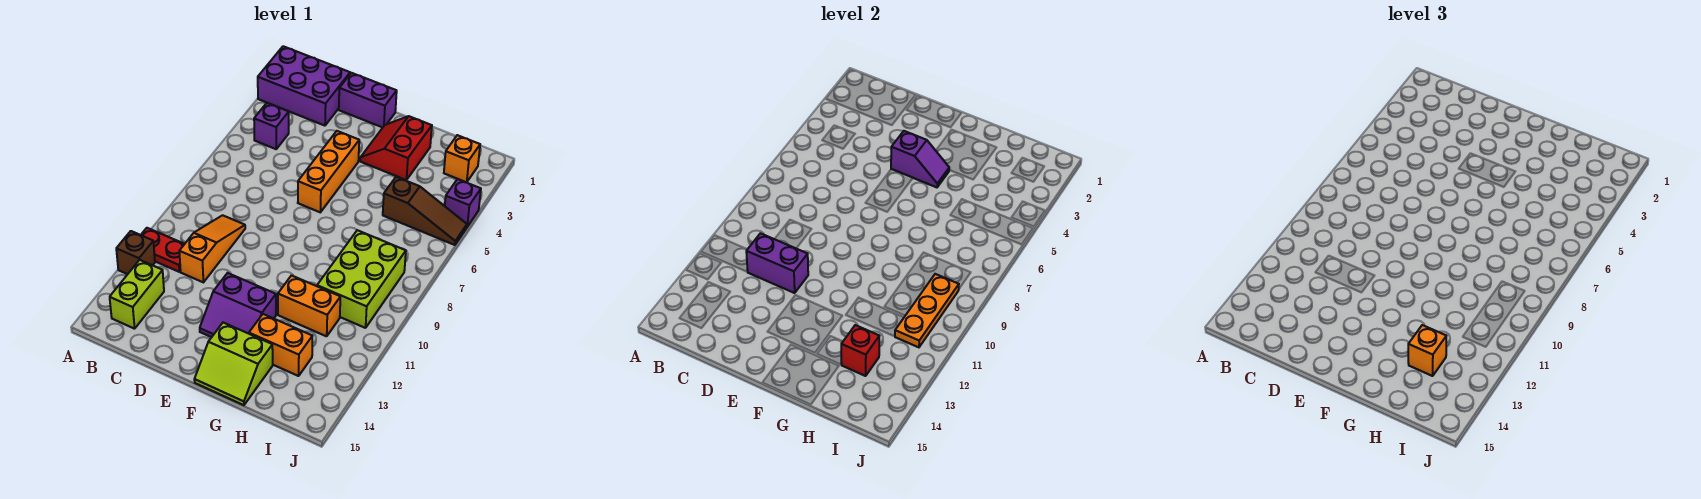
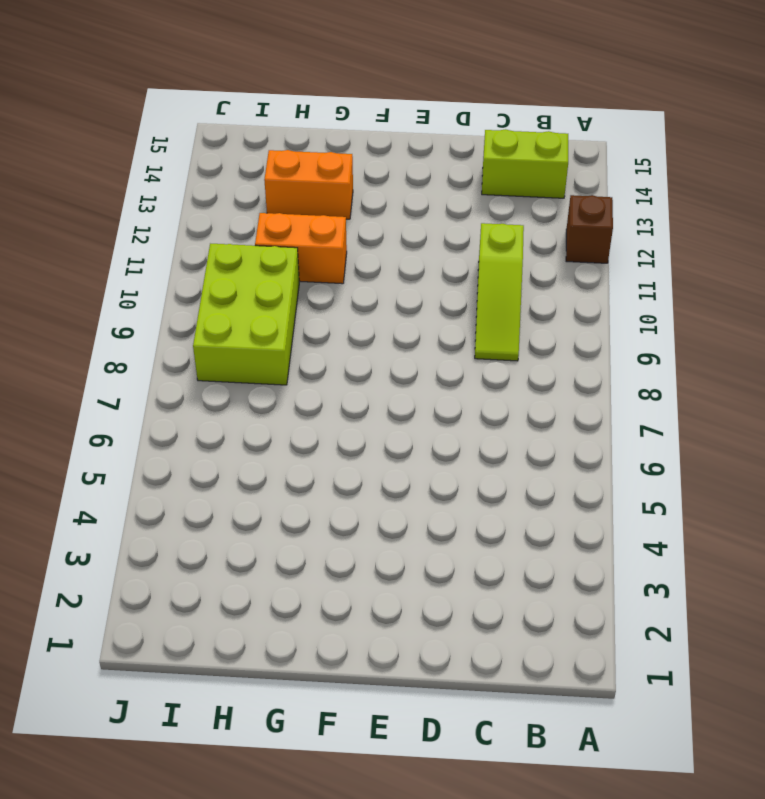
lime brick B14:C14 level 1 -> lime brick B13:B14 level 1
lime slope C9:C11 level 1 top 11 -> orange slope C9:C11 level 1 top 11
none -> purple brick A1:C2 level 1
none -> red plate A11:B11 level 1
none -> purple brick B4 level 1

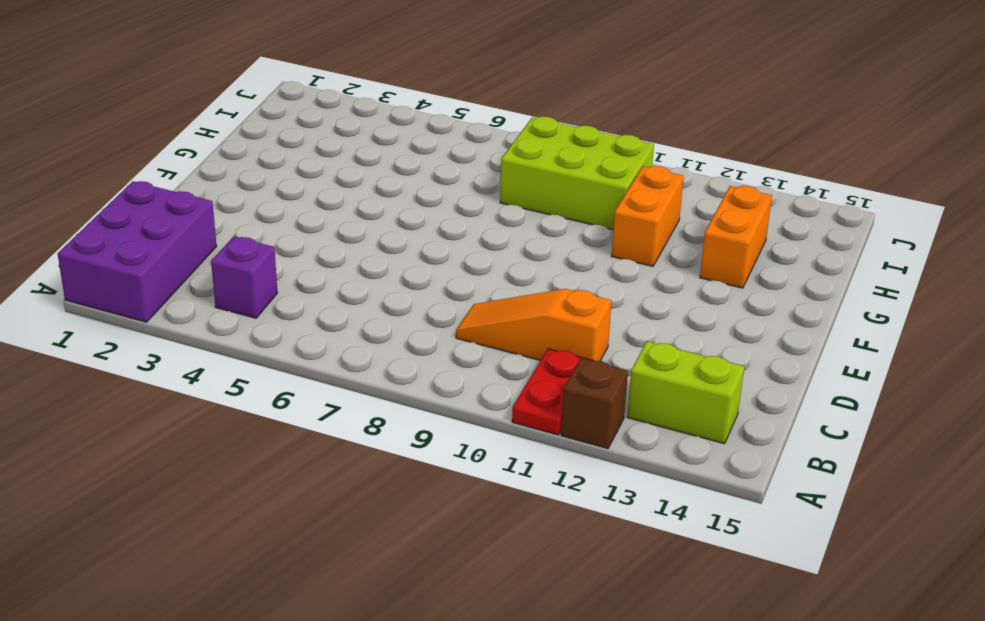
none -> purple brick D1:E1 level 1
none -> orange brick E4:E6 level 1
none -> purple slope E12:F13 level 1 top 12

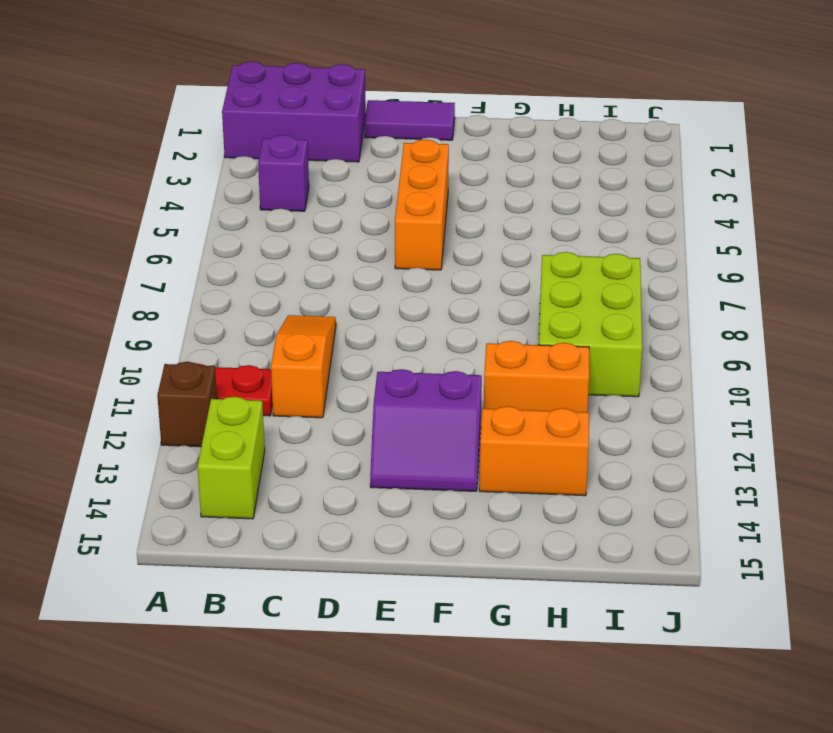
purple tile D1:E1 level 1 -> purple brick D1:E1 level 1
none -> red slope F2:G3 level 1 top G
none -> lime slope F14:G15 level 1 top 14
none -> brown slope H5:J5 level 1 top H

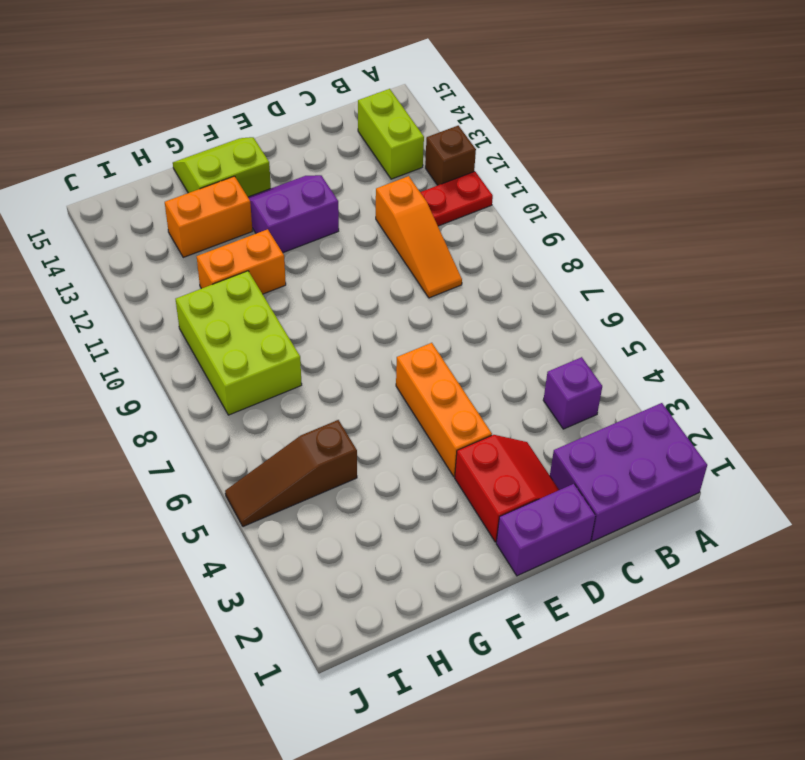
red slope D2:E3 level 1 top E -> red slope F2:G3 level 1 top G
none -> orange brick I2 level 1
none -> purple brick J4 level 1
none -> purple brick C11:D11 level 2

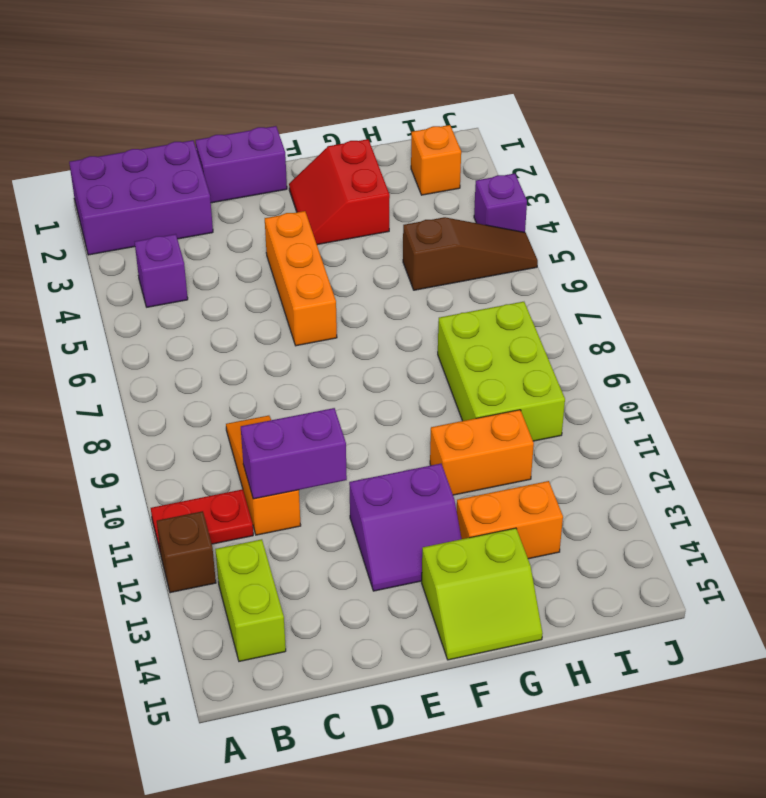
none -> purple slope E4:F4 level 2 top E
none -> red brick H13 level 2
none -> orange plate I9:I11 level 2

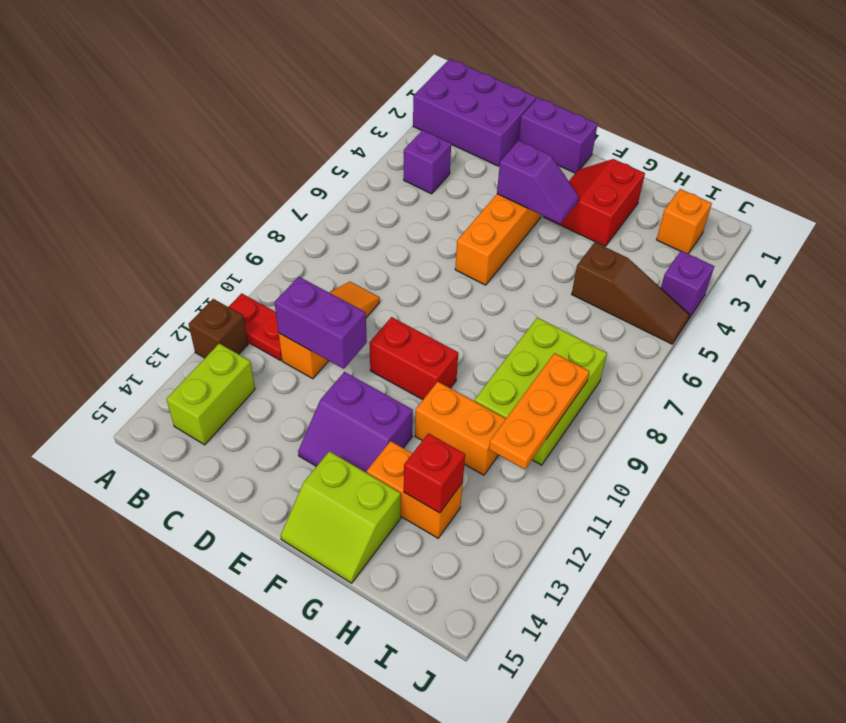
red brick E10:F10 level 1 -> none
none -> orange brick H13 level 3

